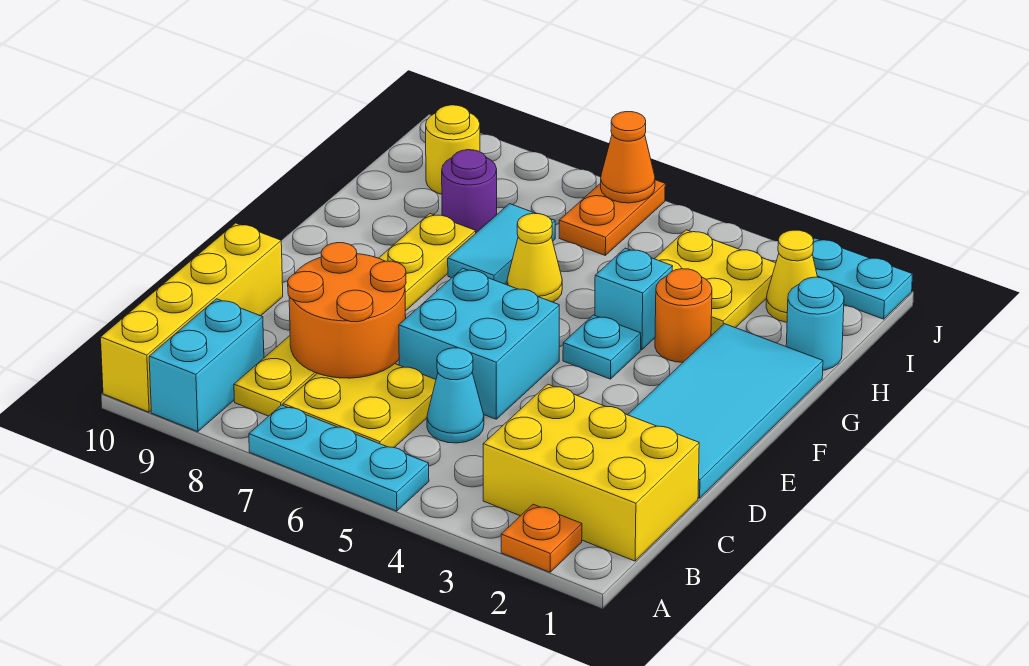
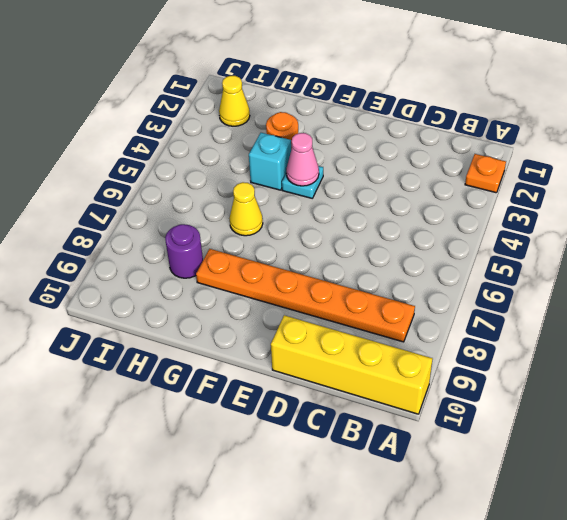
orange plate B8:G8 level 1 -> yellow plate B8:G8 level 1
pink cone F4 level 2 -> none
none -> cyan plate A5:A7 level 1
none -> cyan brick A9:B9 level 1
none -> yellow brick B1:C3 level 1

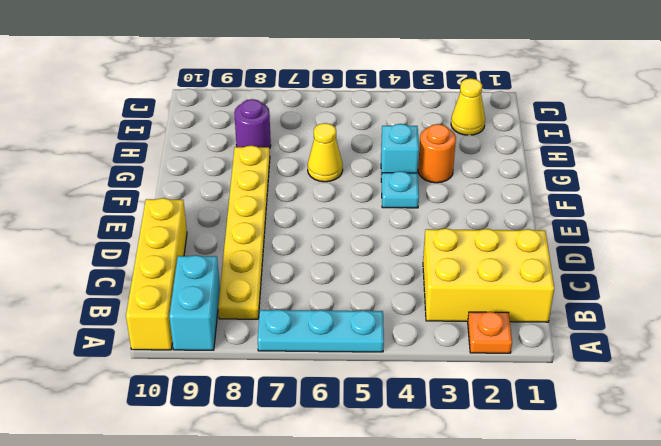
none -> yellow plate B6:C7 level 1
none -> cyan cone C5 level 1
none -> cyan tile D1:G2 level 1

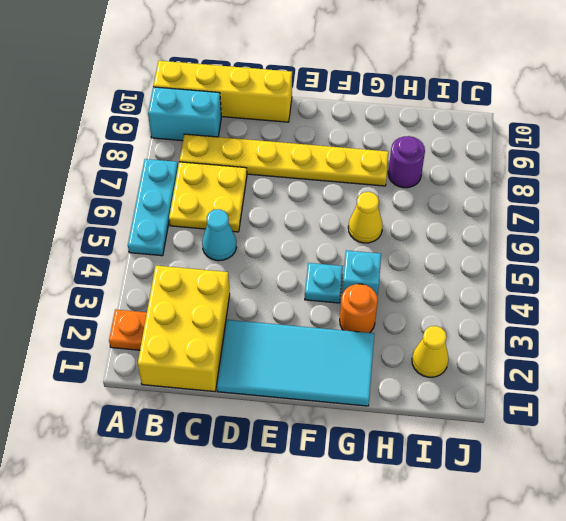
none -> cyan brick D5:E6 level 1
none -> cyan tile G7:H7 level 1
none -> cyan round brick H1 level 1

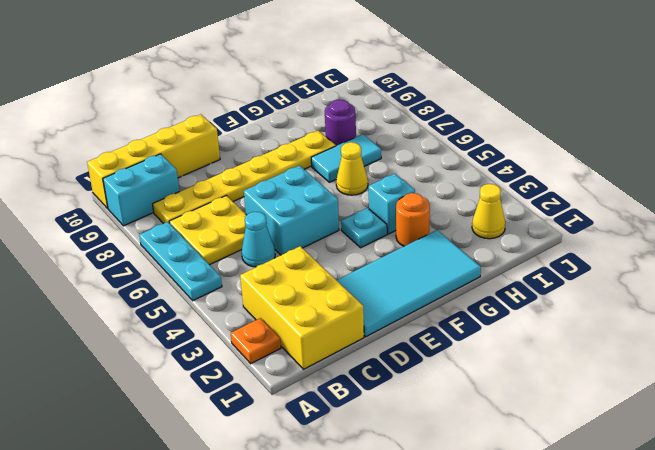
none -> cyan round brick H1 level 1
none -> yellow plate H3:I4 level 1
none -> orange plate I6:J6 level 1

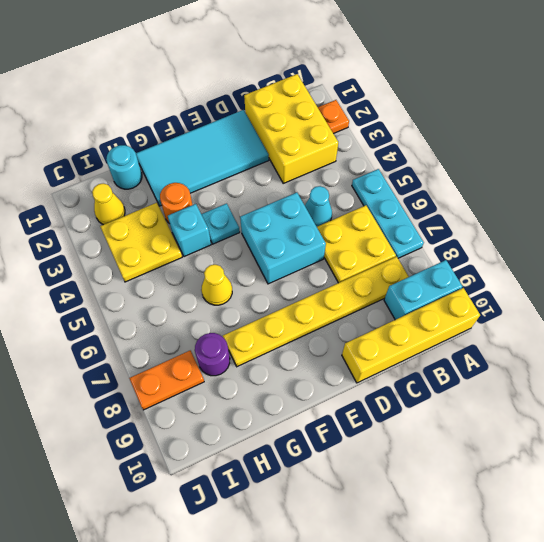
orange plate I8:J8 level 1 -> orange plate I6:J6 level 1
none -> cyan tile G7:H7 level 1
none -> yellow round brick I9 level 1
none -> cyan plate J1:J2 level 1

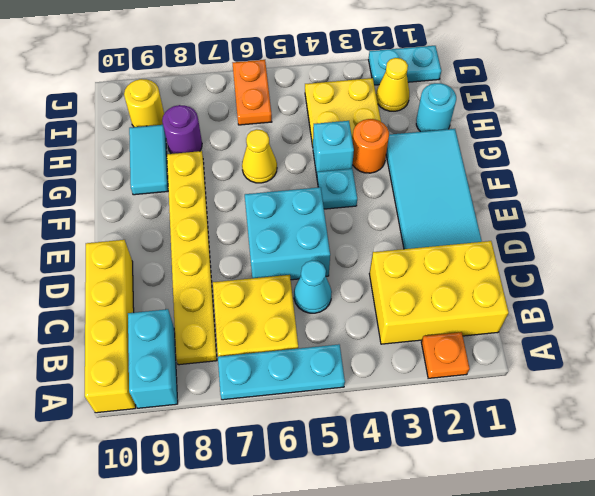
cyan tile G9:H9 level 1 -> cyan tile G7:H7 level 1
none -> orange round brick C7:D8 level 2
none -> orange cone J6 level 2

